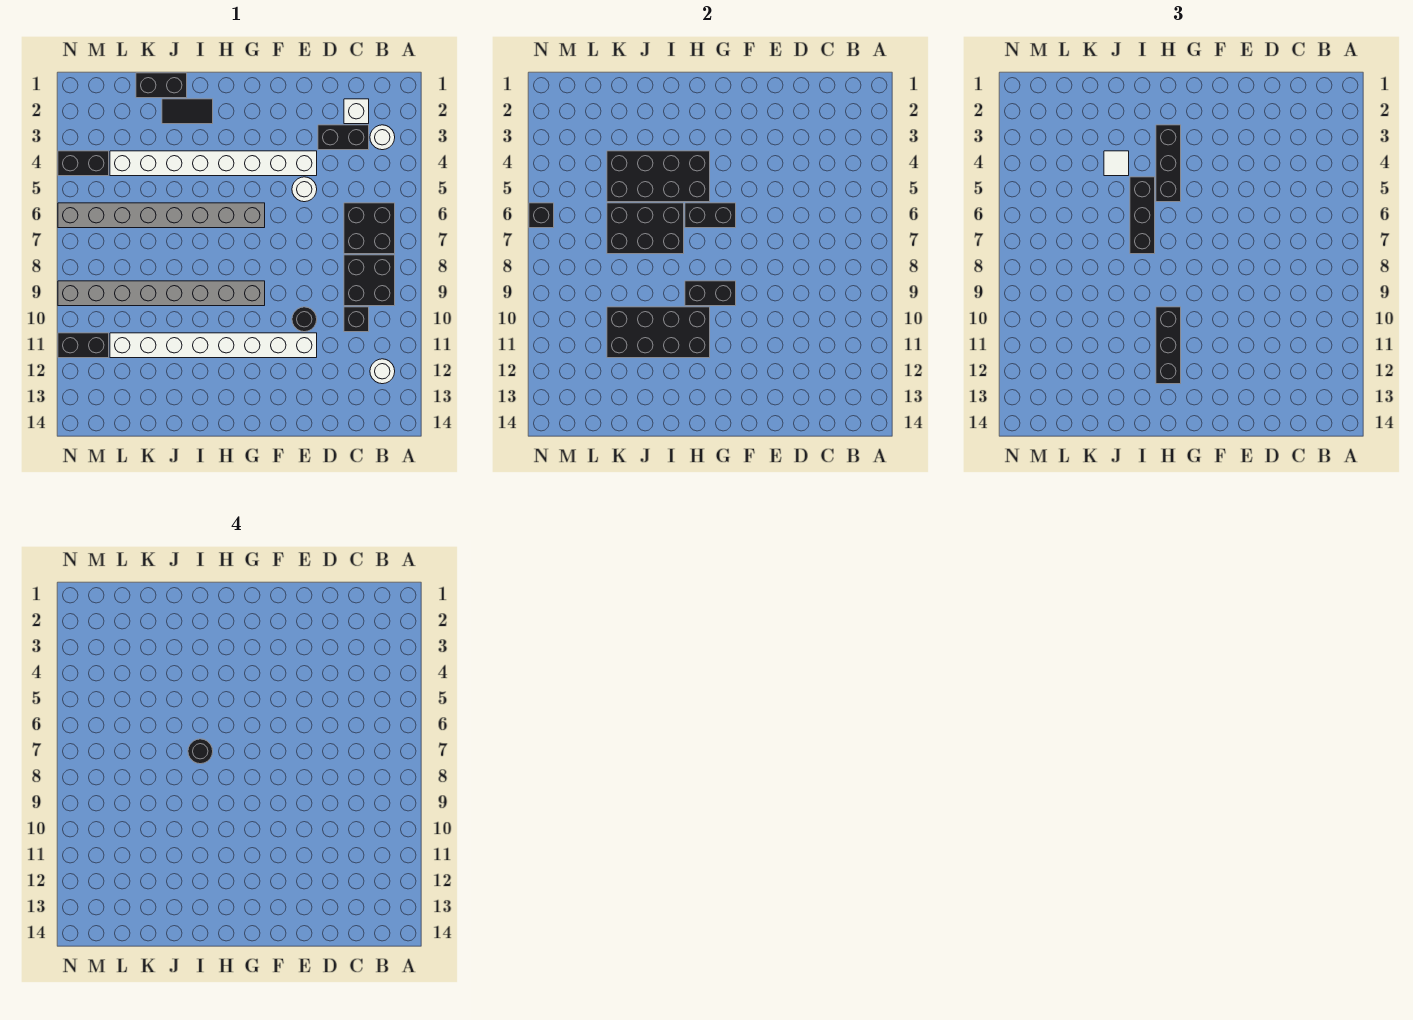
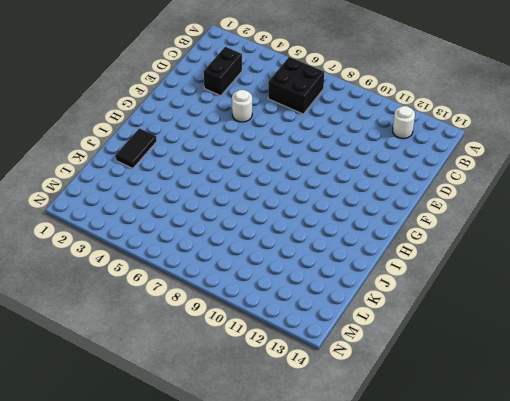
none -> white round brick B3 level 1
none -> black brick B8:C9 level 1
none -> white brick C2 level 1

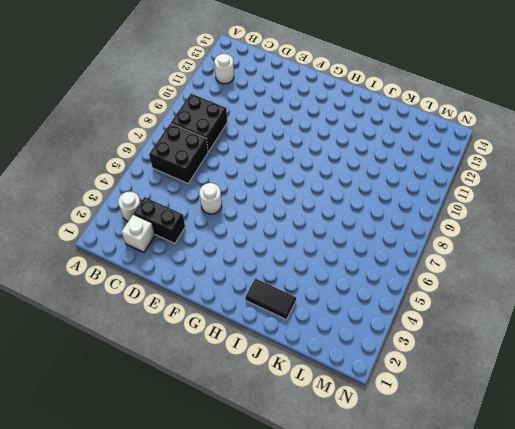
none -> black brick C10 level 1
none -> white brick E4:L4 level 1
none -> black round brick E10 level 1

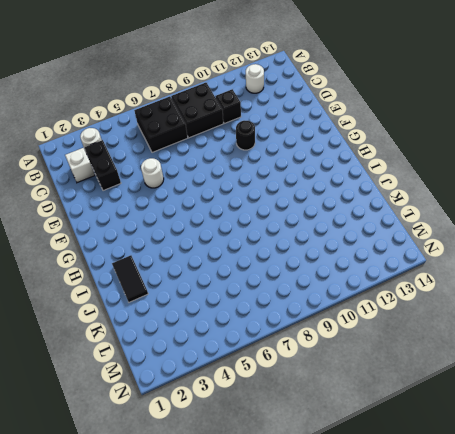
none -> white brick E4:L4 level 1
none -> white brick E11:L11 level 1
none -> grey brick G6:N6 level 1

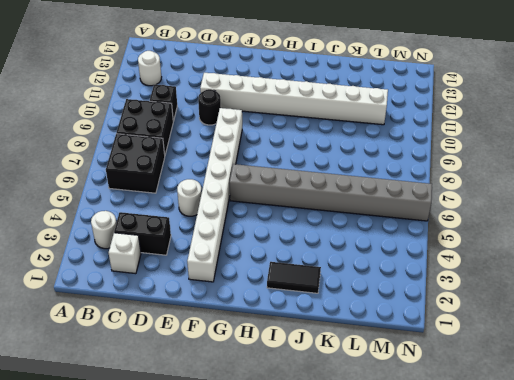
white brick F2:F9 level 1 -> white brick E4:L4 level 1
none -> grey brick G9:N9 level 1
none -> black brick J1:K1 level 1
none -> black brick M4:N4 level 1

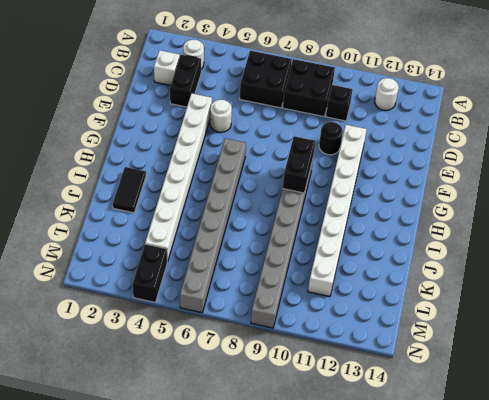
none -> black brick J1:K1 level 1
none -> black brick M11:N11 level 1
none -> black brick G6:H6 level 2

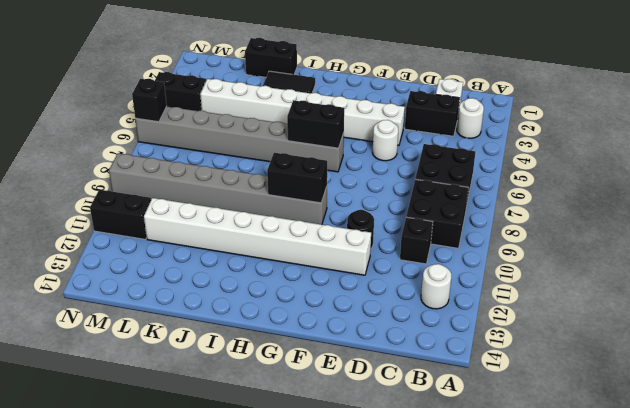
none -> black brick H4:K5 level 2
none -> black brick H10:K11 level 2
none -> black brick I6:K7 level 2

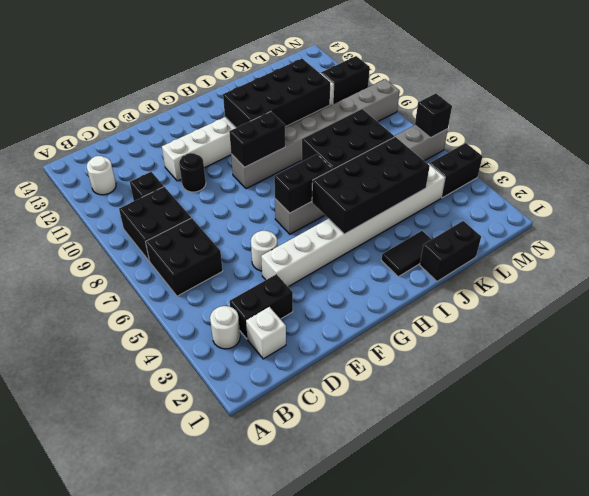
none -> black brick H3:H5 level 3
none -> black brick H10:H12 level 3
none -> black brick I5:I7 level 3

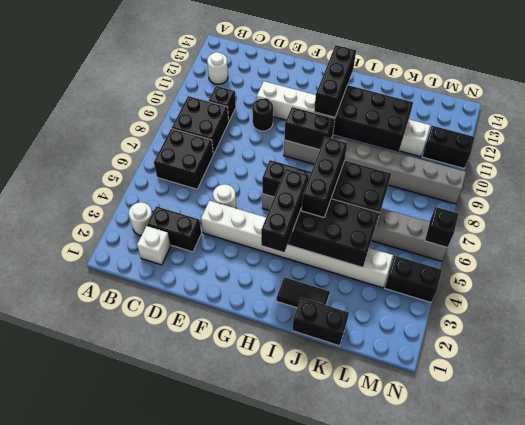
none -> white tile J4 level 3
none -> black round brick I7 level 4

